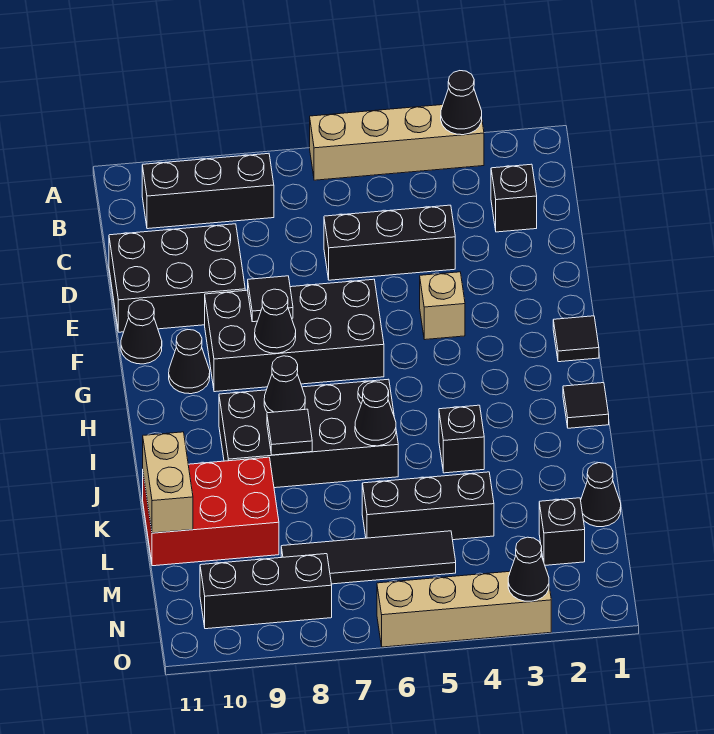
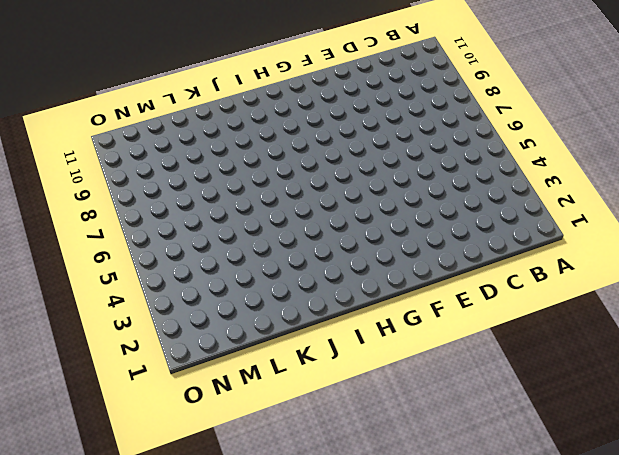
none -> tan brick A3:A6 level 1
none -> black brick B8:B10 level 1
none -> black brick C2 level 1

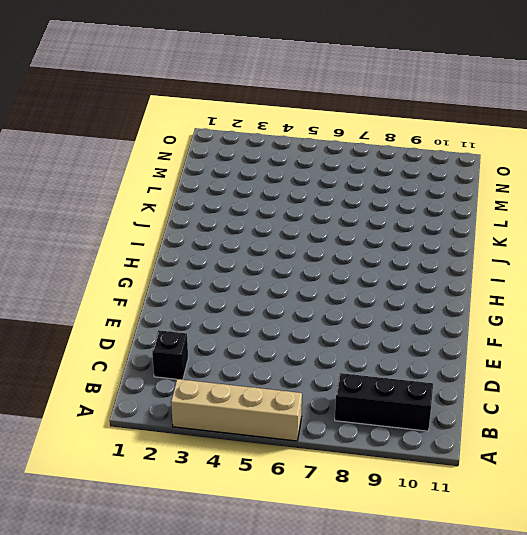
none -> black brick D4:D6 level 1
none -> black brick D9:E11 level 1
none -> tan brick F4 level 1

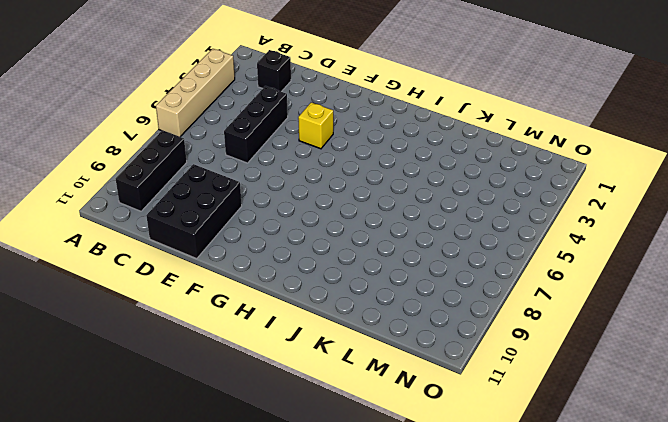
yellow brick F4 level 1 -> tan brick F4 level 1
none -> black brick F6:G9 level 1
none -> black cone F11 level 1
none -> black tile G1 level 1

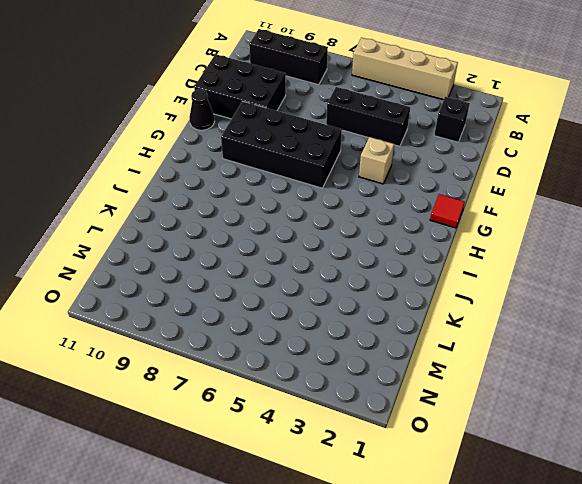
red tile G1 level 1 -> black tile G1 level 1
none -> black cone G10 level 1
none -> black tile I1 level 1
none -> black brick I6:J9 level 1

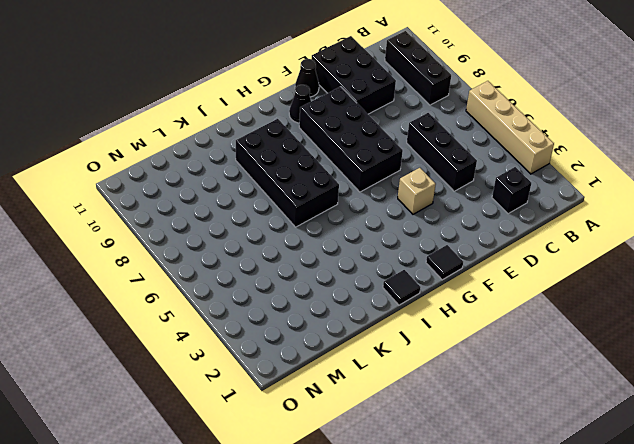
none -> black brick J4 level 1
none -> red brick K9:L11 level 1
none -> black cone L1 level 1

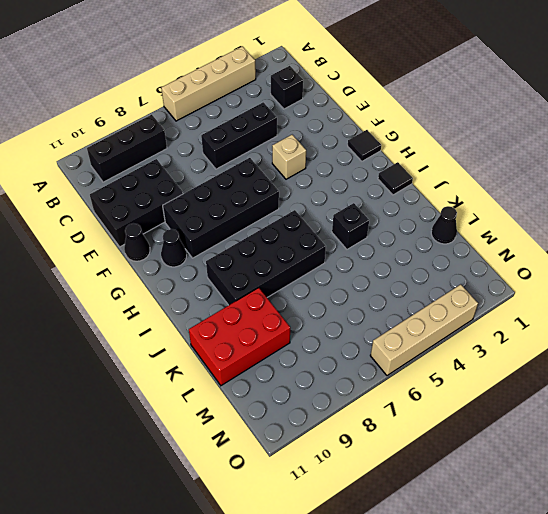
none -> black brick L4:L6 level 1
none -> black brick M2 level 1
none -> black tile M5:M8 level 1

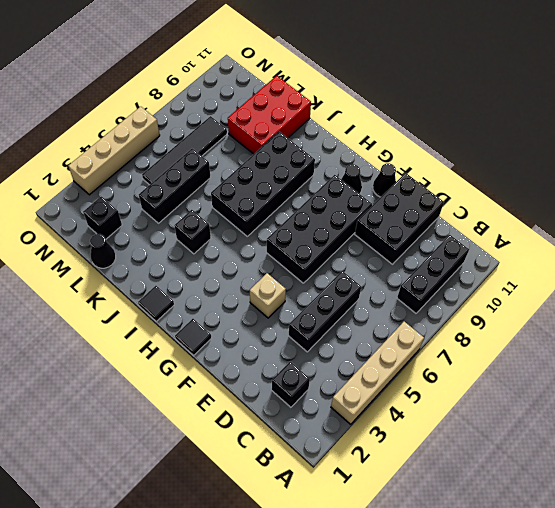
none -> black brick N8:N10 level 1
none -> black cone A3 level 2
none -> black tile F8 level 2

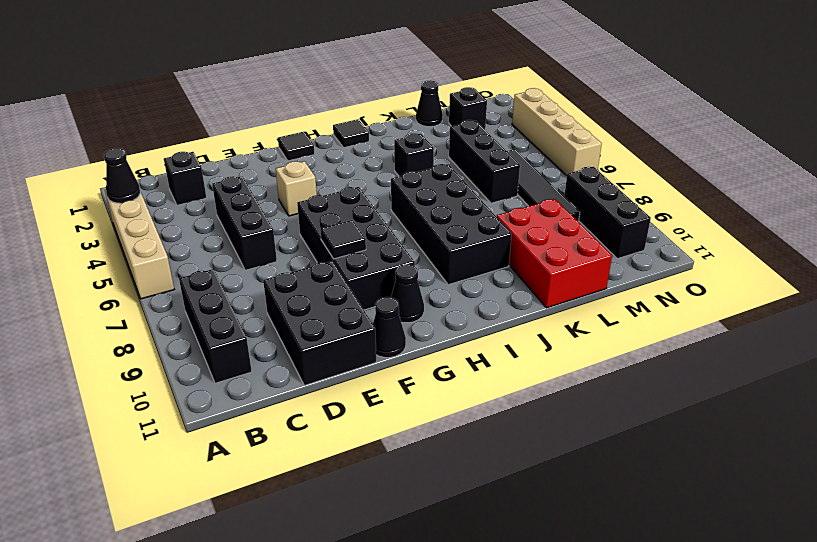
none -> black cone G8 level 2
none -> black cone I8 level 2
none -> black cone J6 level 2

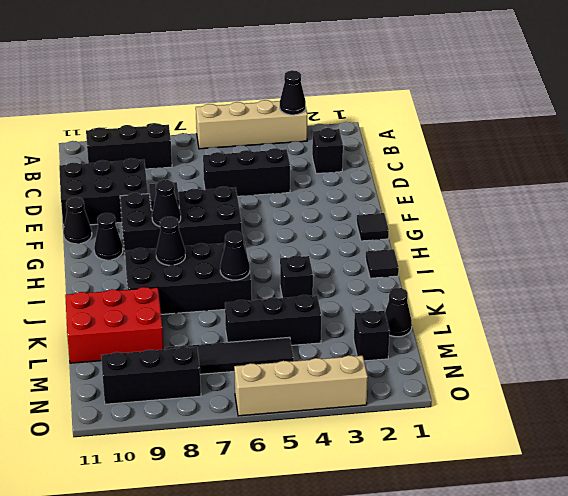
none -> tan brick F4 level 1
none -> black tile J8 level 2
none -> tan brick K11:L11 level 2

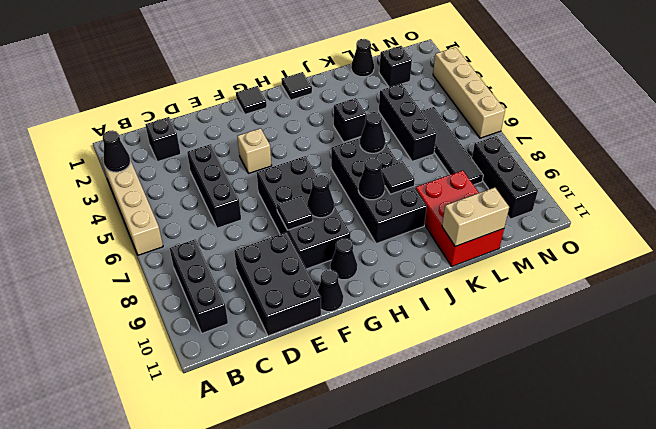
none -> black cone O3 level 2

